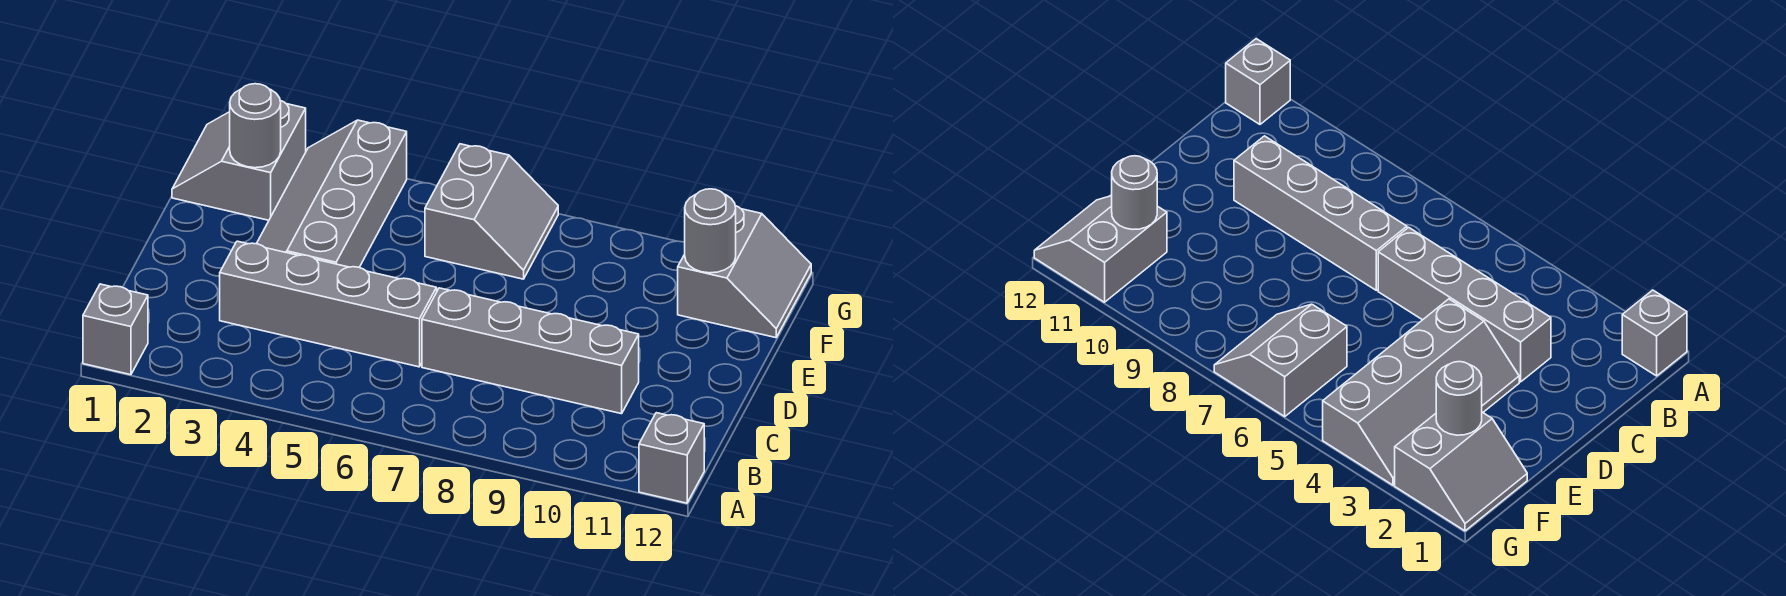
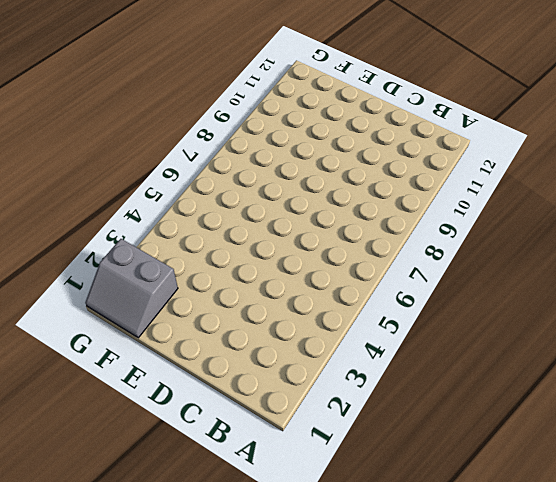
none -> grey brick A1 level 1
none -> grey brick A12 level 1

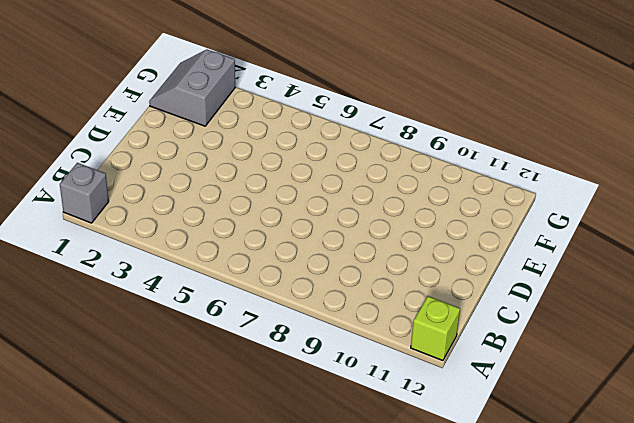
lime brick A12 level 1 -> grey brick A12 level 1
none -> grey brick C3:C6 level 1
none -> grey brick C7:C10 level 1

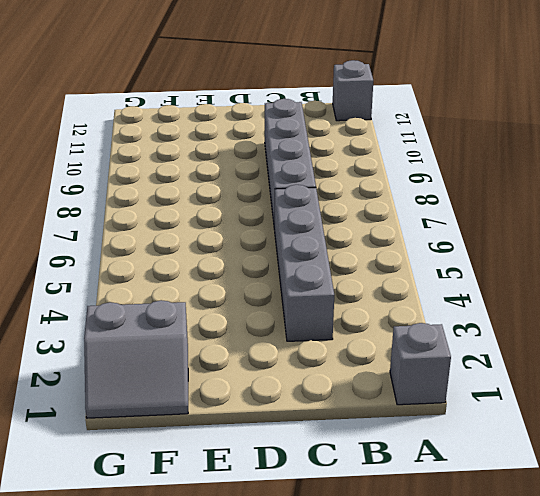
none -> grey slope D3:G4 level 1 top 4
none -> grey slope F6:G7 level 1 top 6

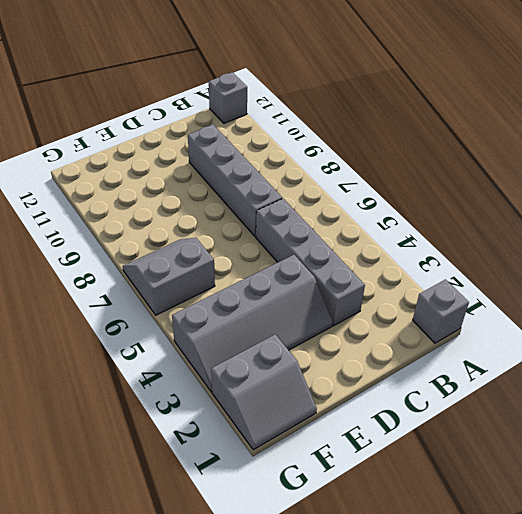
none -> grey slope F11:G12 level 1 top 11
none -> grey round brick F2 level 2

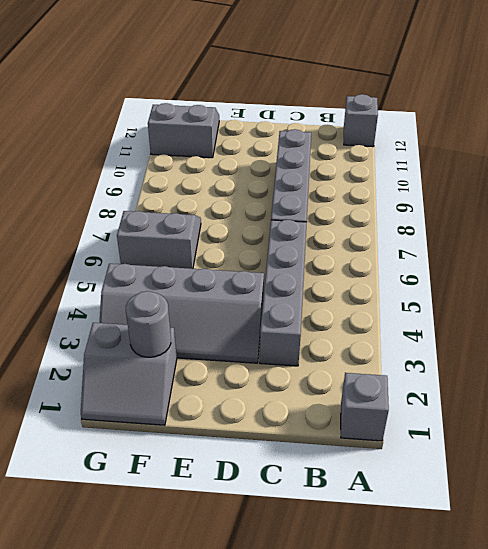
none -> grey round brick F11 level 2

